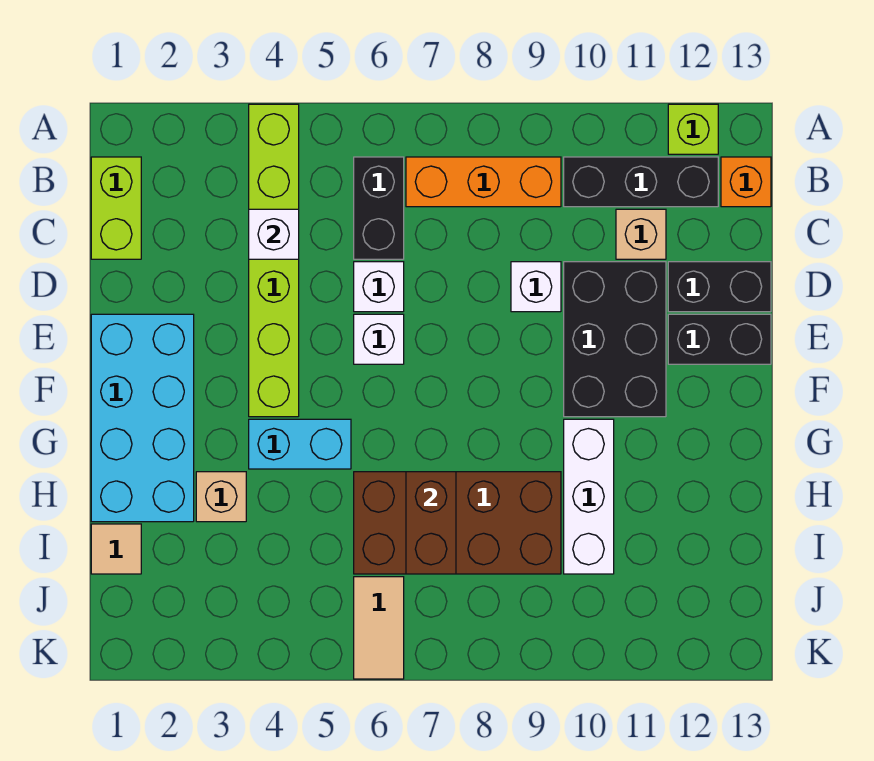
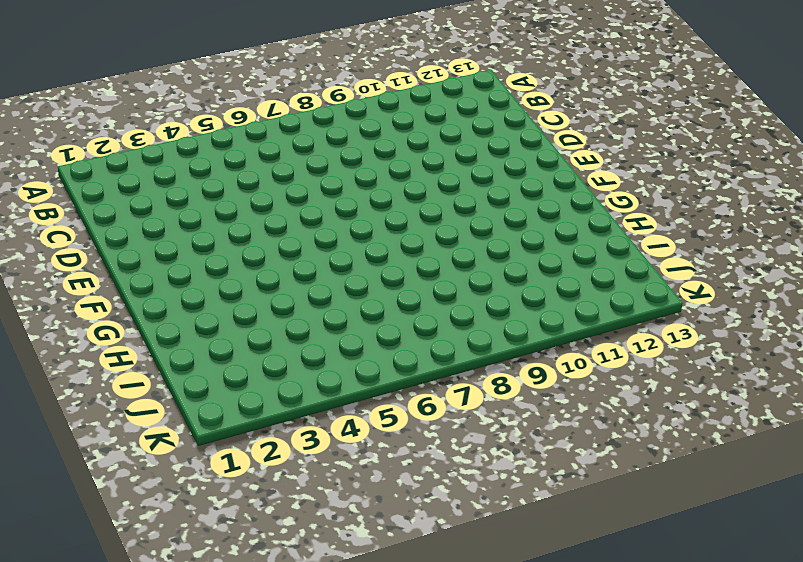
none -> lime brick A4:F4 level 1
none -> lime brick A12 level 1
none -> lime brick B1:C1 level 1

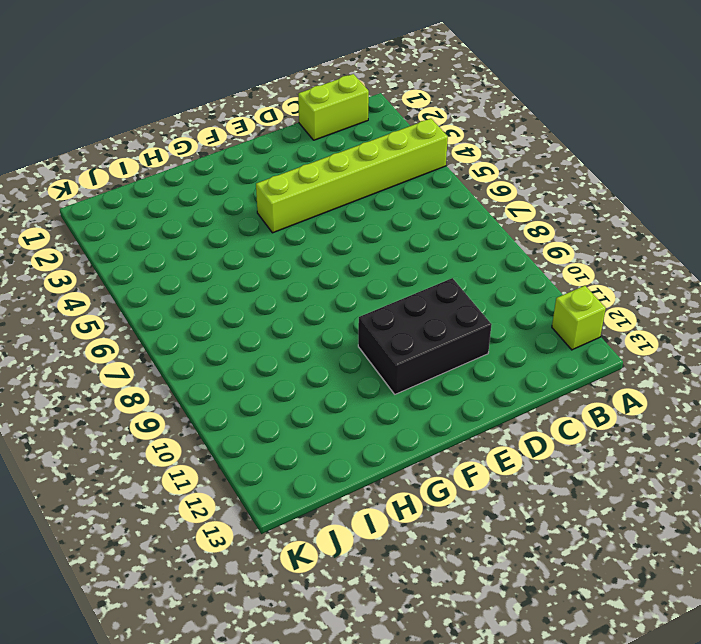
none -> black brick B6:C6 level 1
none -> orange brick B7:B9 level 1
none -> black brick B10:B12 level 1

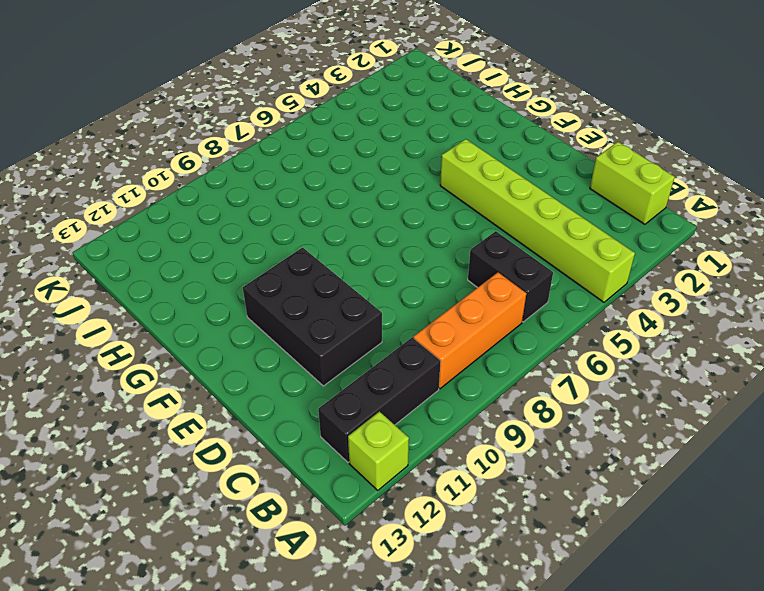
none -> orange brick B13 level 1
none -> tan brick C11 level 1
none -> white brick D6 level 1

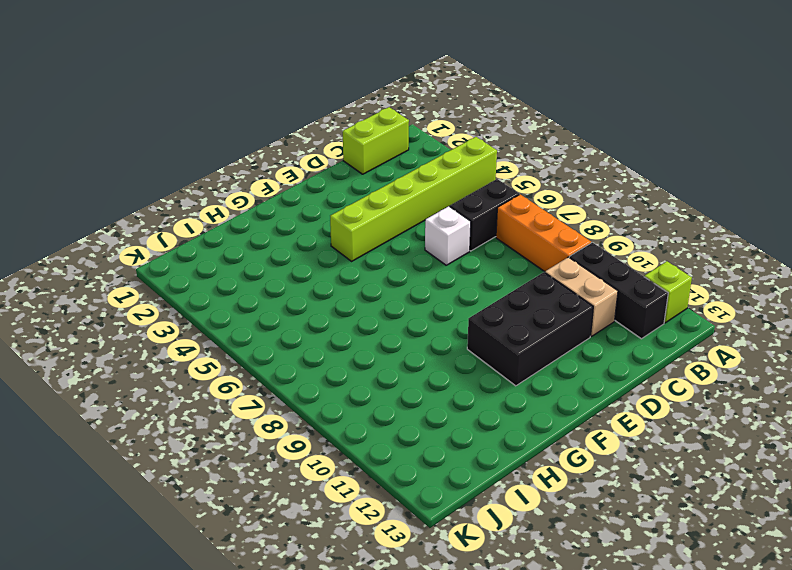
tan brick C10:C11 level 1 -> tan brick C11 level 1
none -> orange brick B13 level 1
none -> white brick D9 level 1
none -> black brick D12:D13 level 1

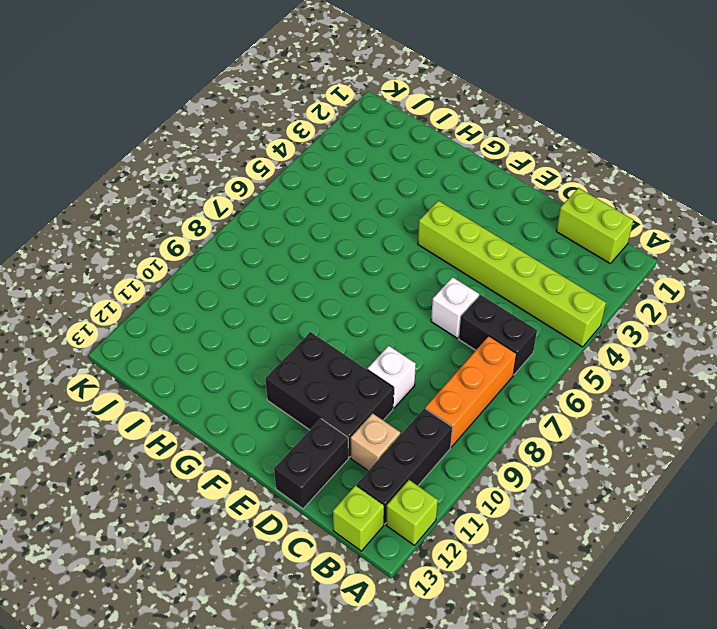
lime brick B13 level 1 -> orange brick B13 level 1
none -> cyan brick E1:H2 level 1
none -> white brick E6 level 1
none -> black brick E12:E13 level 1

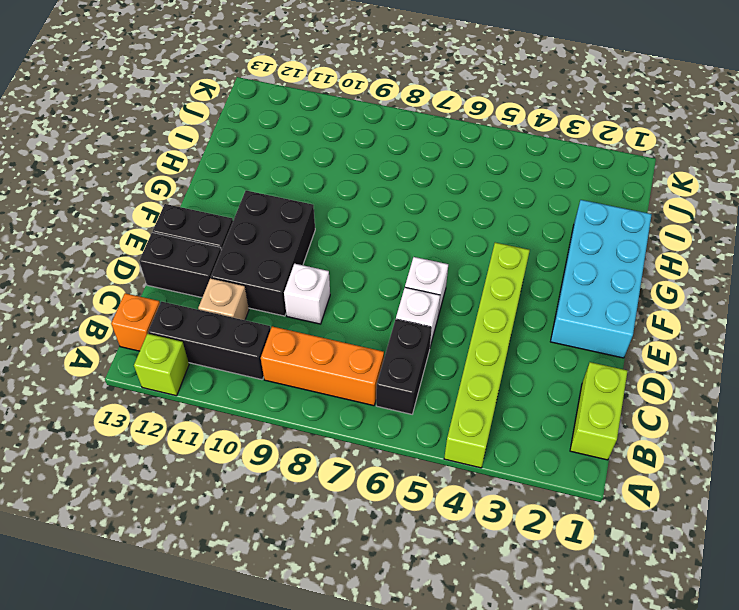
none -> cyan brick G4:G5 level 1
none -> white brick G10:I10 level 1
none -> tan brick H3 level 1

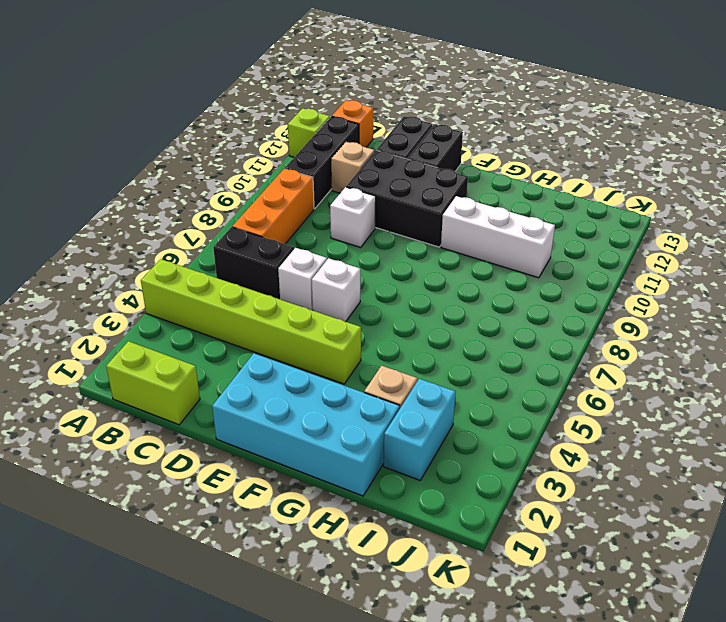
cyan brick I2:I3 level 1 -> cyan brick G4:G5 level 1
none -> brown brick H6:I9 level 1
none -> tan tile I1 level 1
none -> tan tile J6:K6 level 1

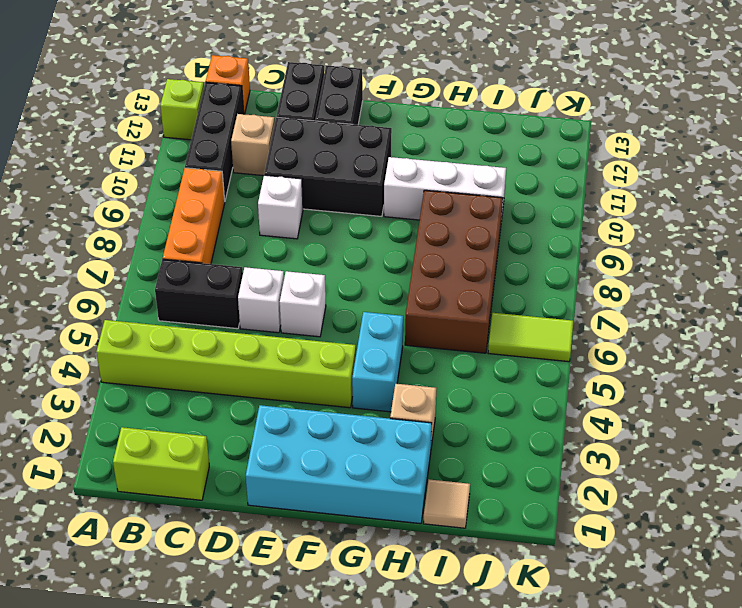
lime tile J6:K6 level 1 -> tan tile J6:K6 level 1
none -> white brick C4 level 2
none -> brown brick H7:I7 level 2

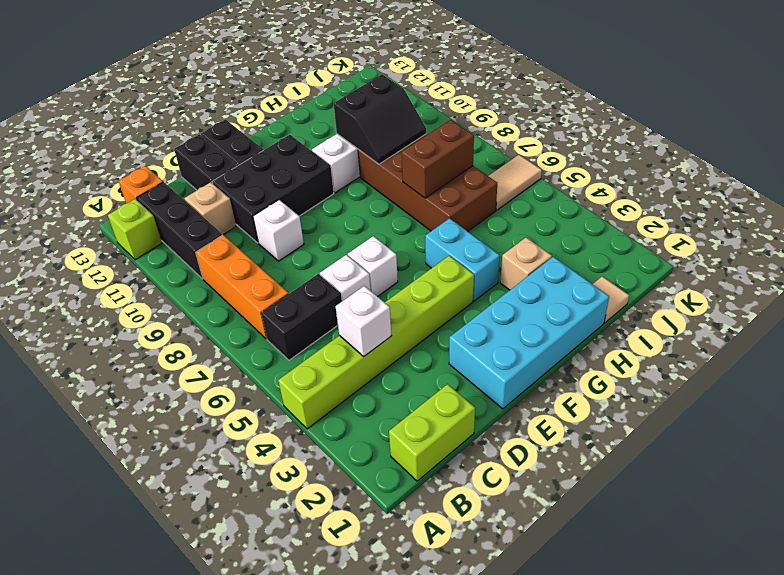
black slope H9:I10 level 2 top 10 -> none

